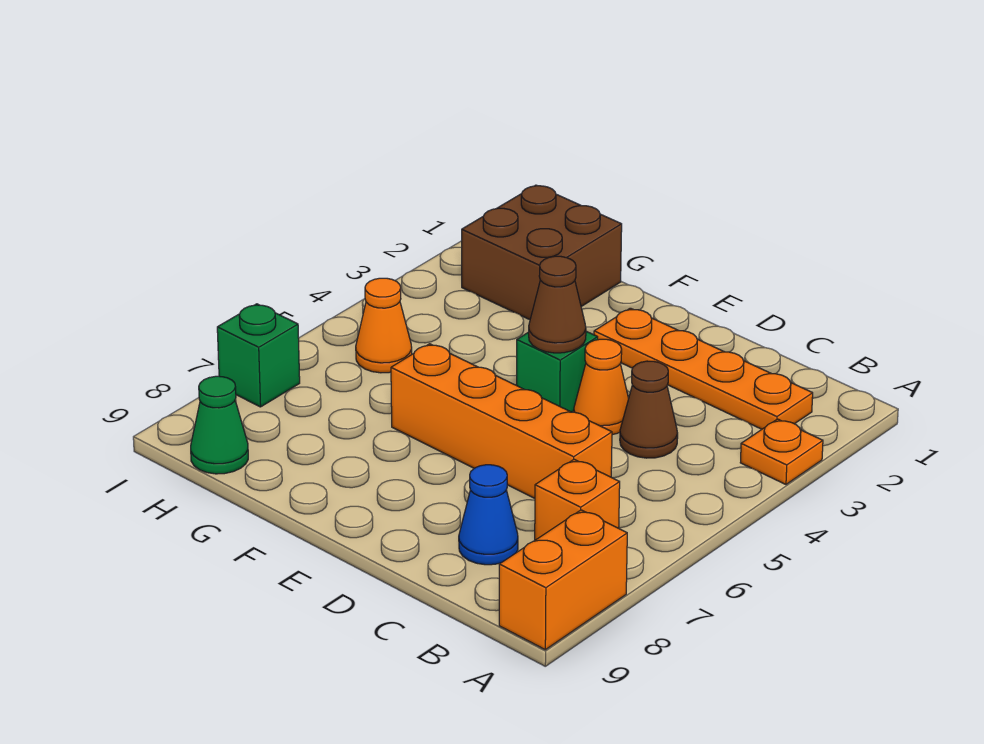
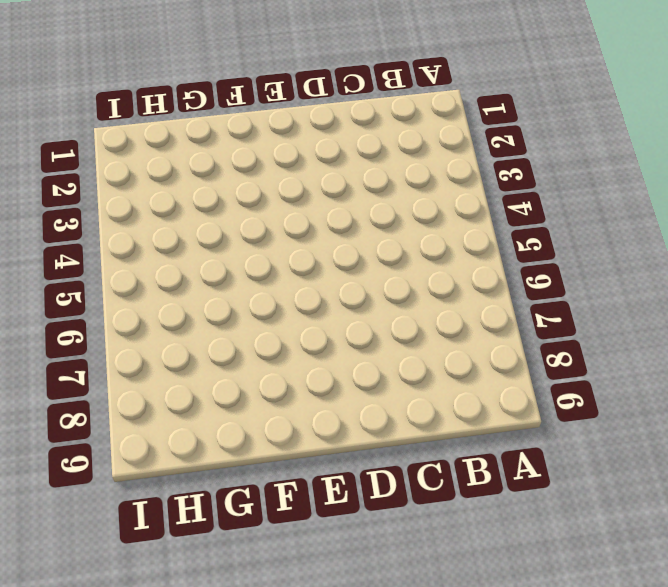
none -> orange plate A3 level 1
none -> orange brick A8:A9 level 1
none -> orange plate B2:E2 level 1

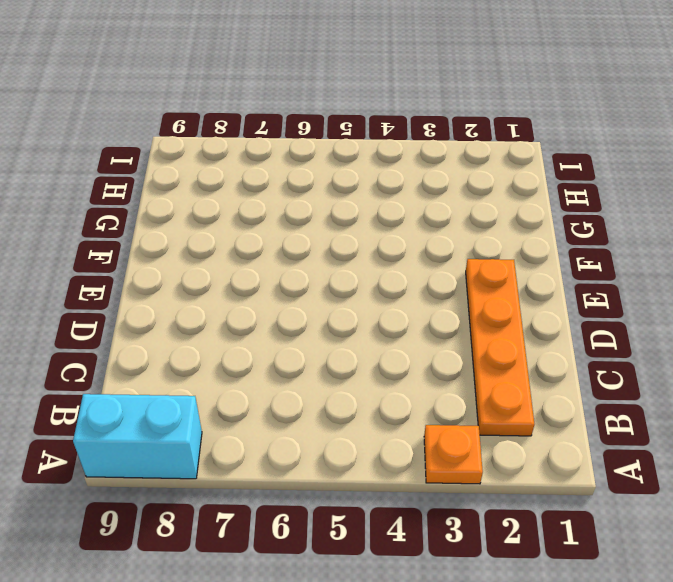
cyan brick A8:A9 level 1 -> orange brick A8:A9 level 1
none -> orange brick B7 level 1
none -> brown cone C4 level 1
none -> orange brick C6:F6 level 1

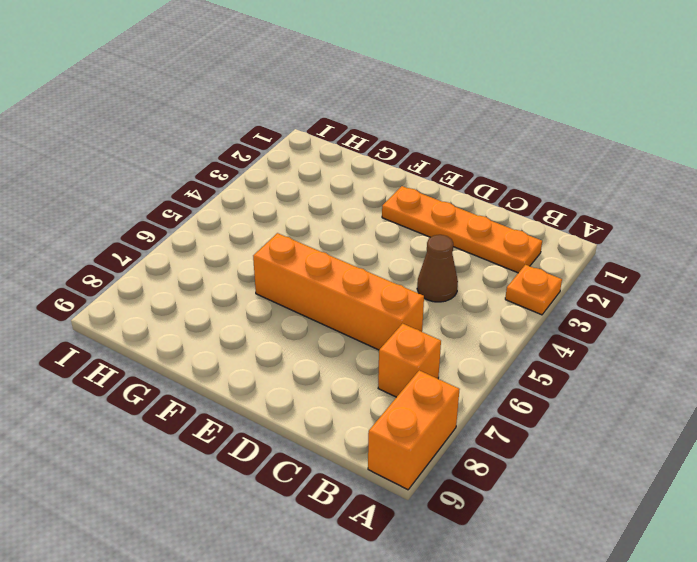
none -> blue cone C8 level 1
none -> orange cone D4 level 1
none -> green brick E4 level 1

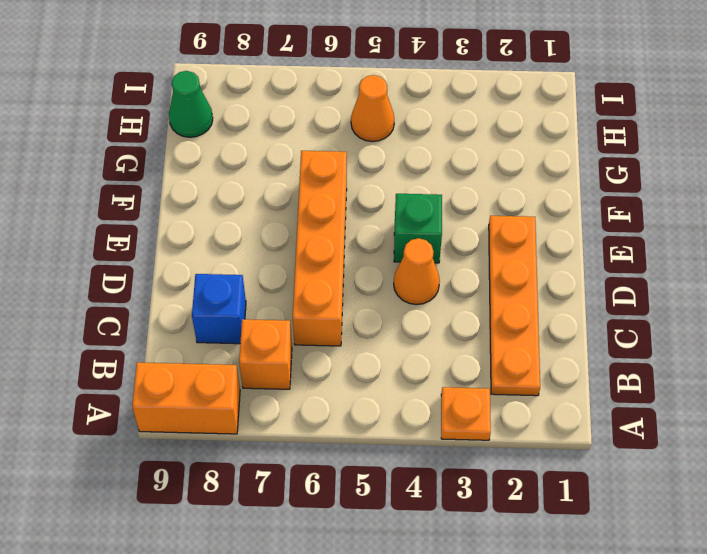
blue brick C8 level 1 -> blue cone C8 level 1
none -> brown cone C4 level 1
none -> brown brick G1:H2 level 1
none -> green brick I7 level 1

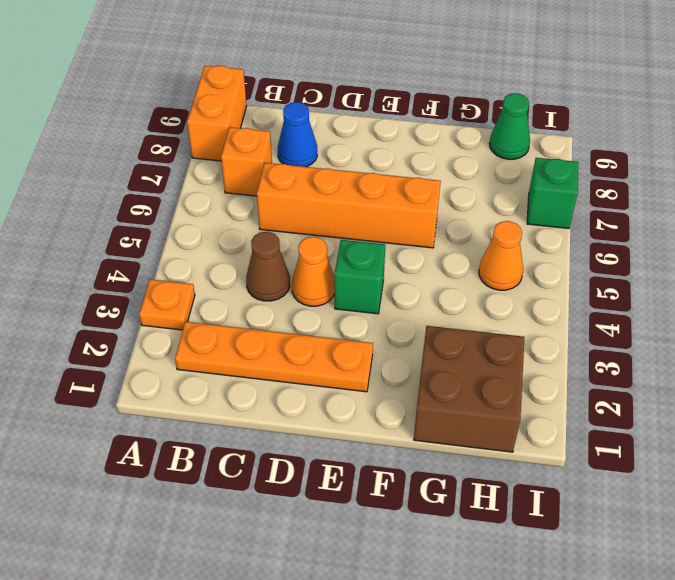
none -> brown cone E4 level 2

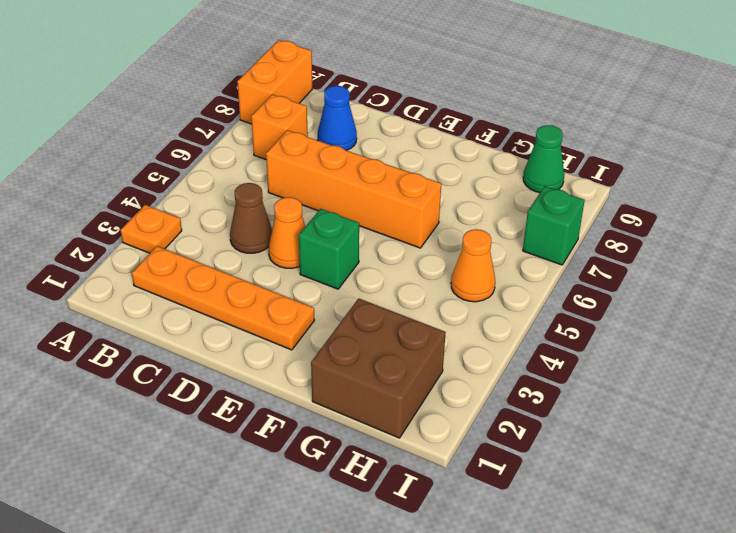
none -> brown cone E4 level 2

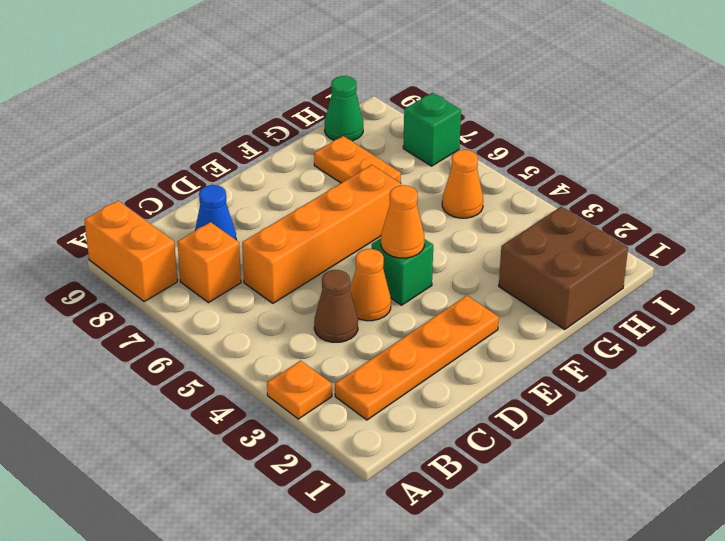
orange cone E4 level 2 -> brown cone E4 level 2
orange plate G7:G8 level 1 -> none

